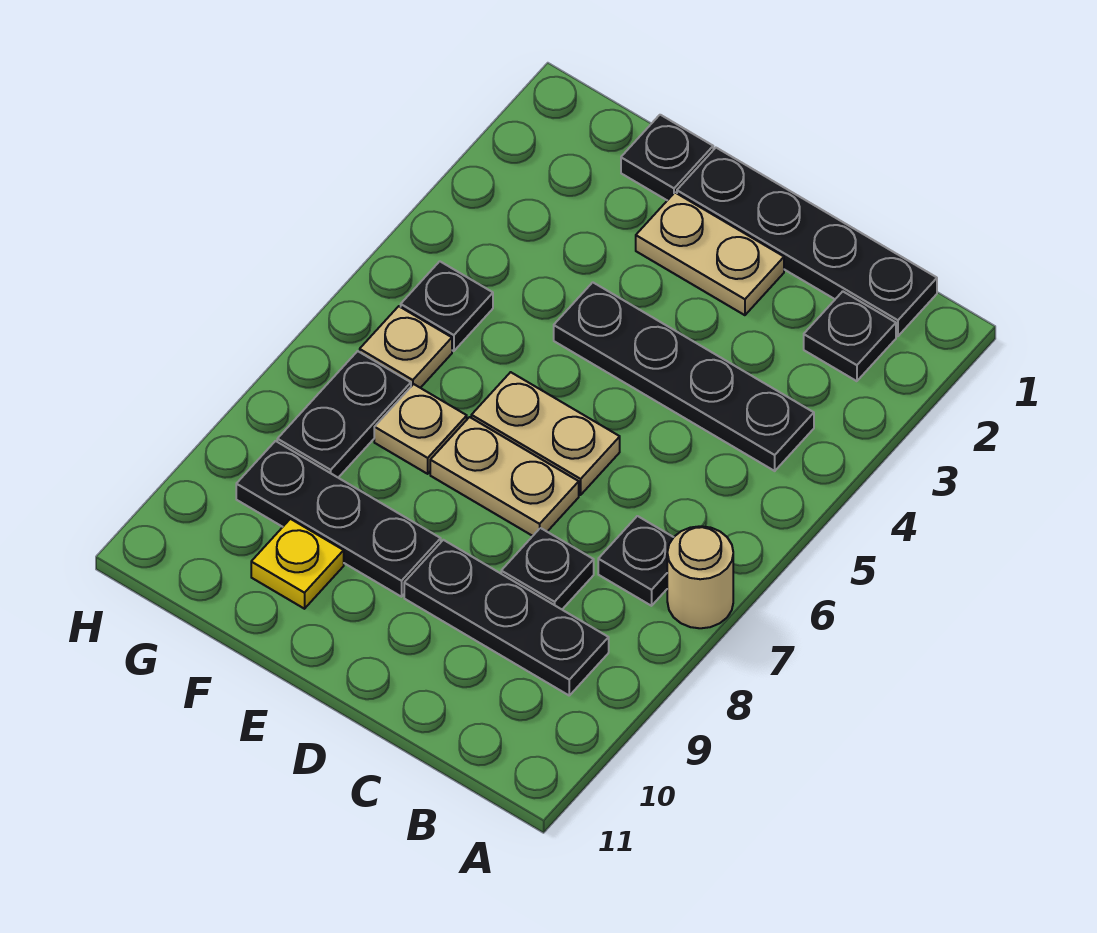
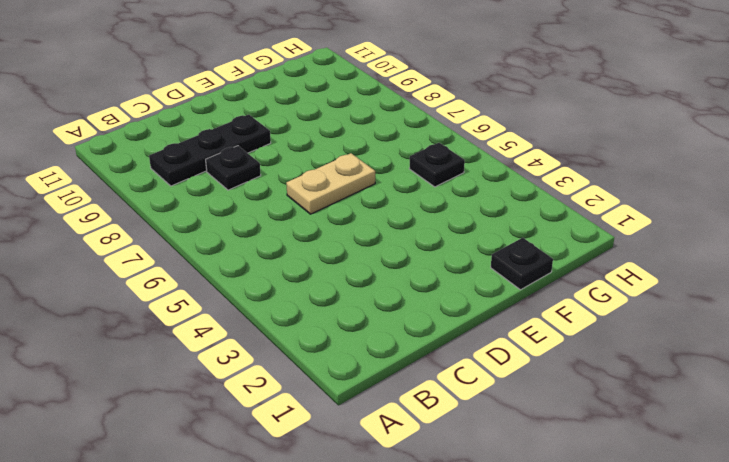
none -> tan round brick A7 level 1
none -> black plate B1:E1 level 1
none -> black plate B2 level 1

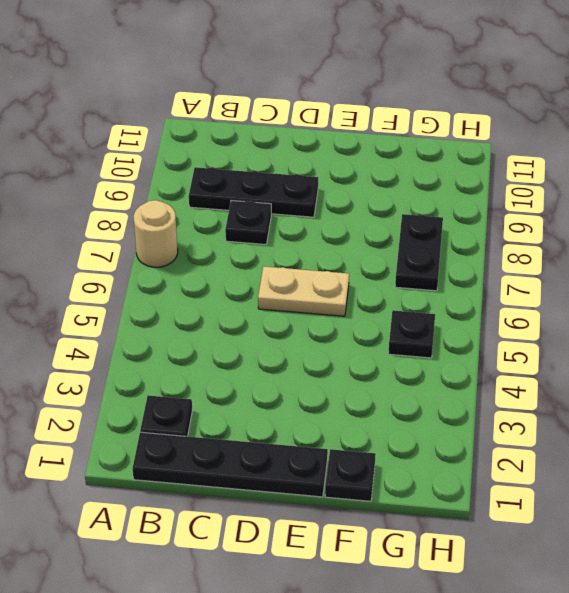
none -> black plate B4:E4 level 1
none -> black plate B7 level 1
none -> tan plate D2:E2 level 1

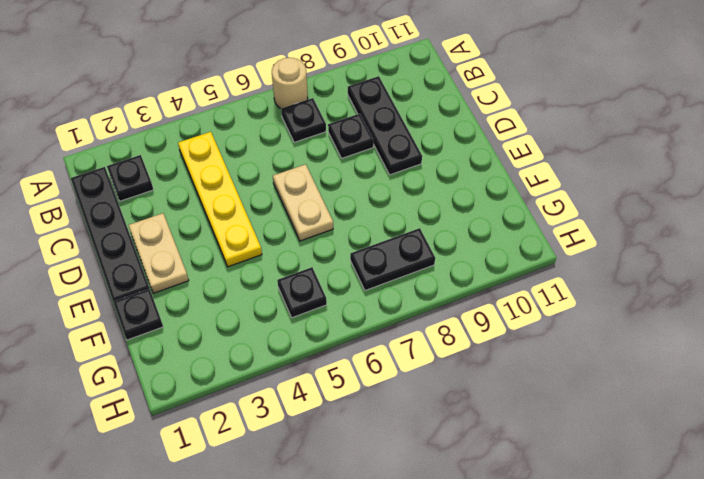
yellow plate B4:E4 level 1 -> black plate B4:E4 level 1
none -> tan plate D7:E7 level 1
none -> black plate E9:G9 level 1
none -> tan plate F7 level 1

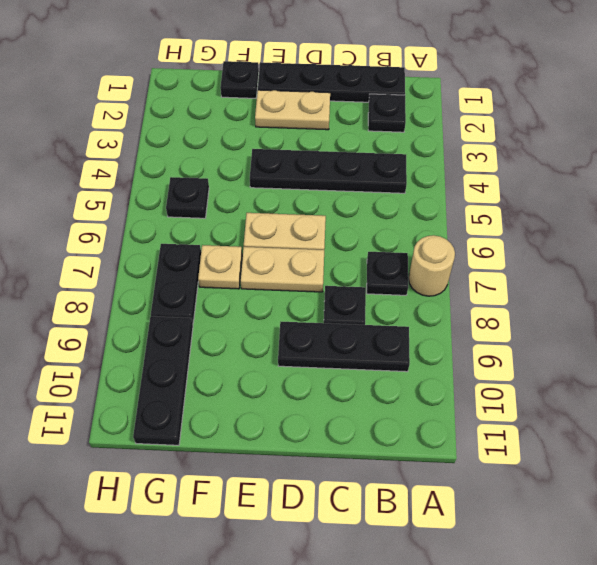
black plate G9:G11 level 1 -> black plate E9:G9 level 1
none -> yellow plate F10 level 1
none -> tan plate G6 level 1

